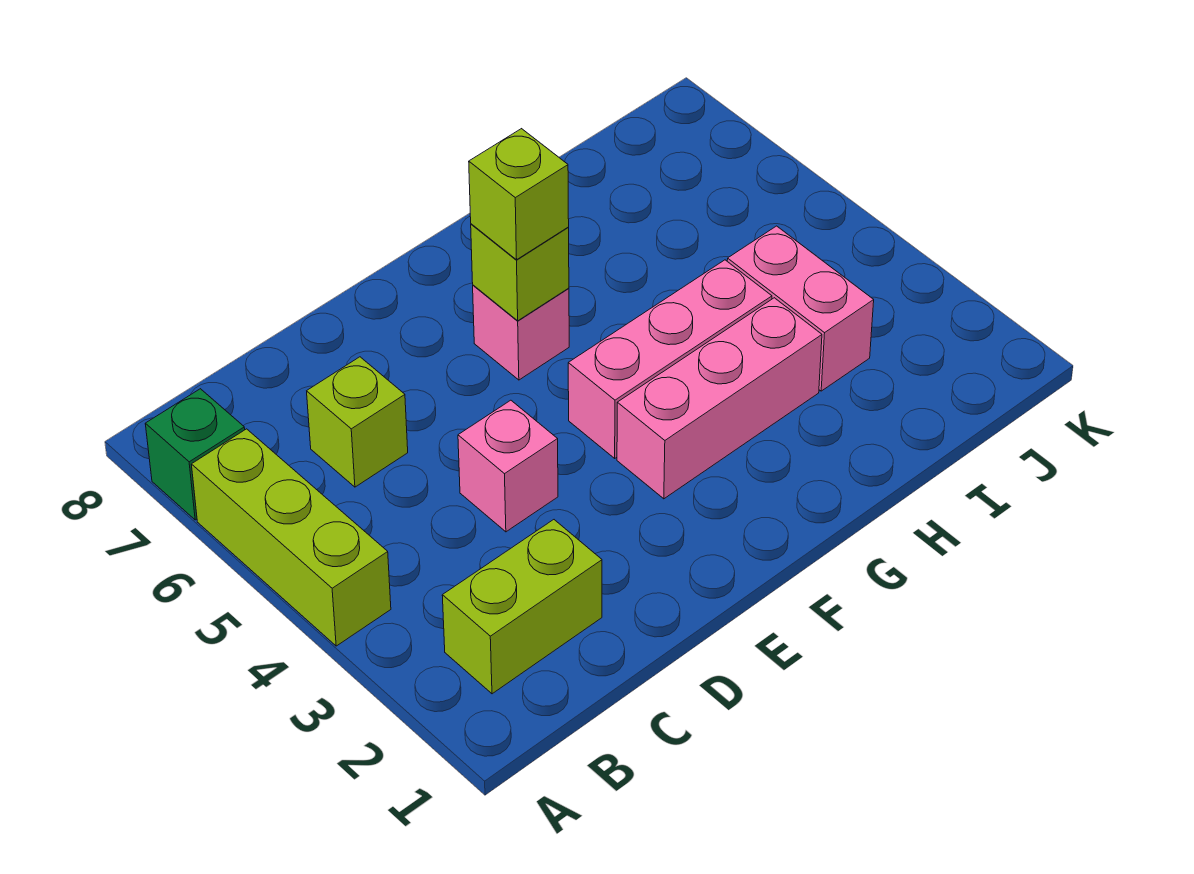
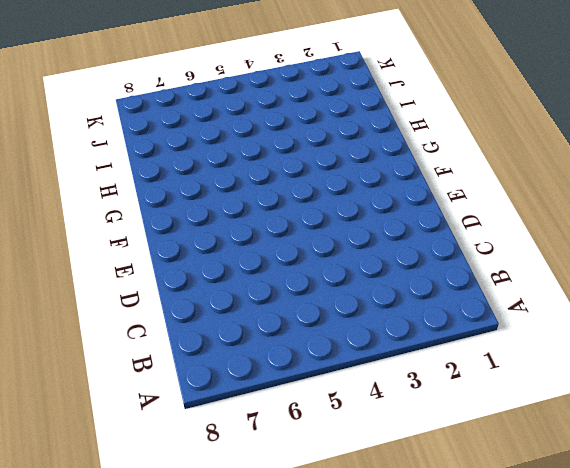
none -> lime brick A4:A6 level 1
none -> green brick A7 level 1

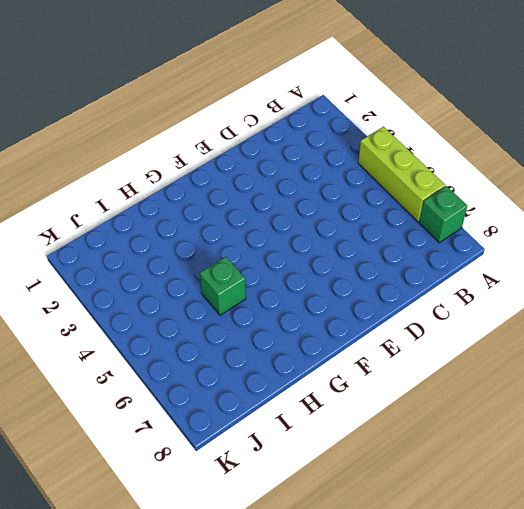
green brick H5 level 1 -> none
none -> lime brick B2:C2 level 1
none -> lime brick C6 level 1

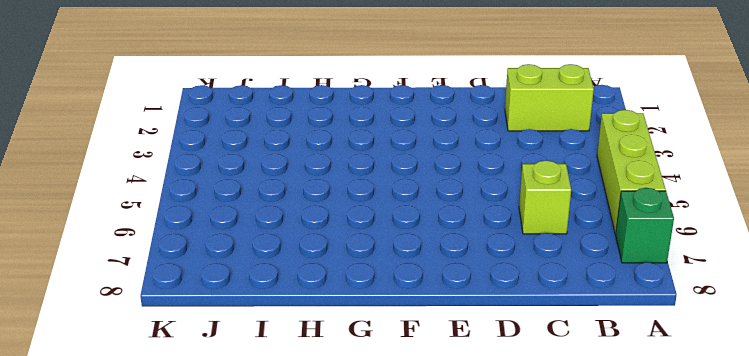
none -> pink brick D4 level 1
none -> pink brick F3:H3 level 1

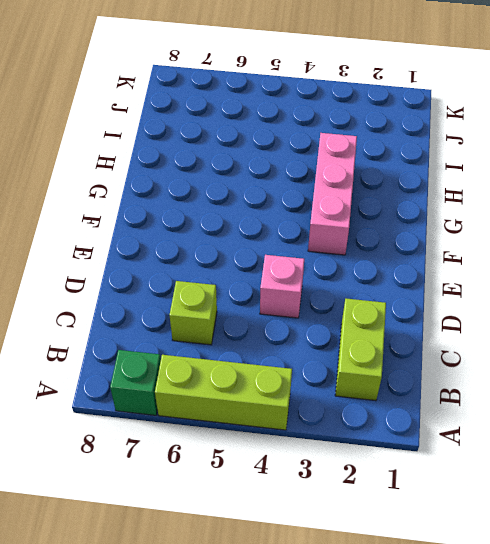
none -> pink brick F4:H4 level 1
none -> pink brick F6 level 1

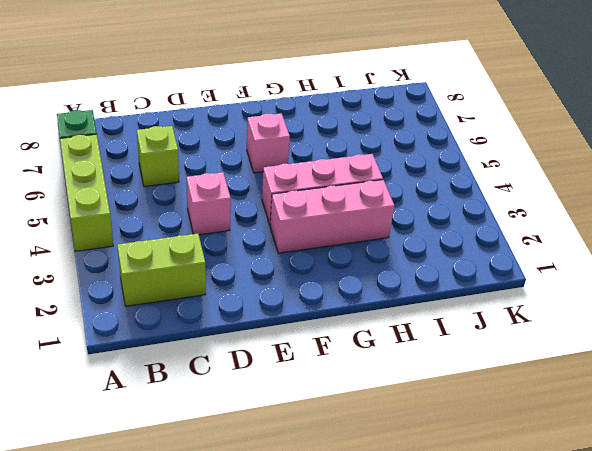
none -> pink brick I3:I4 level 1
none -> lime brick F6 level 2

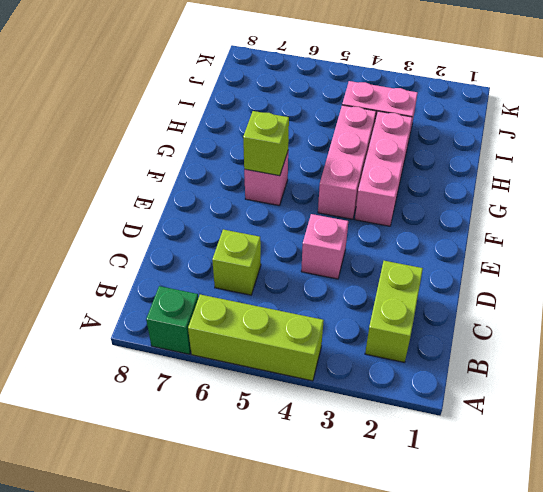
none -> lime brick F6 level 3

